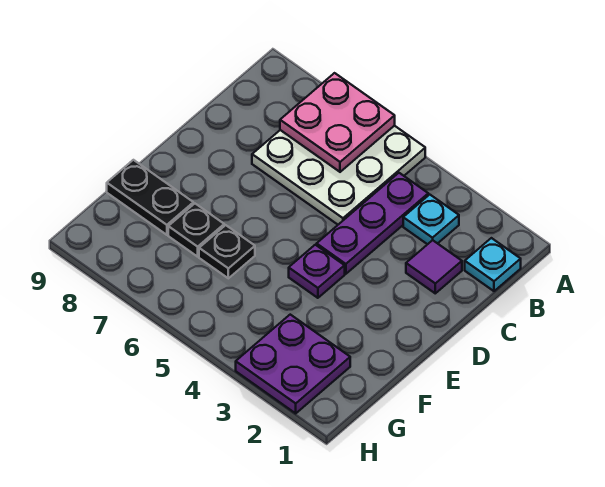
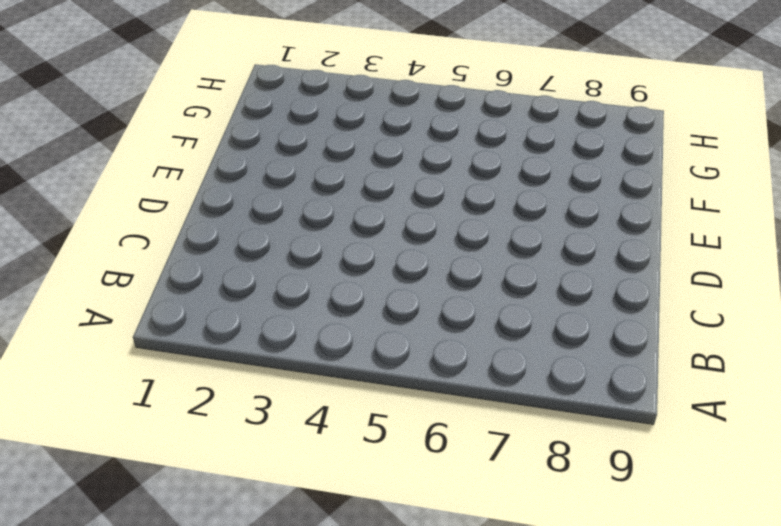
none -> white plate A5:C7 level 1
none -> cyan plate B1 level 1

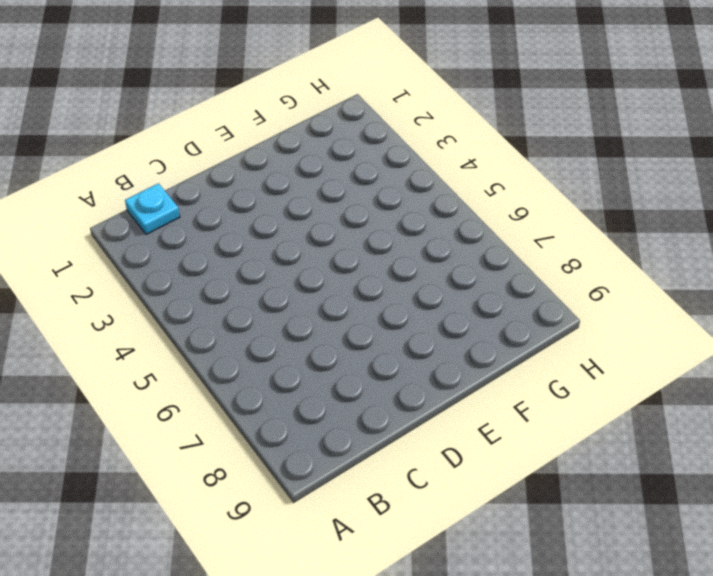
none -> white plate A5:C7 level 1
none -> cyan plate B3 level 1

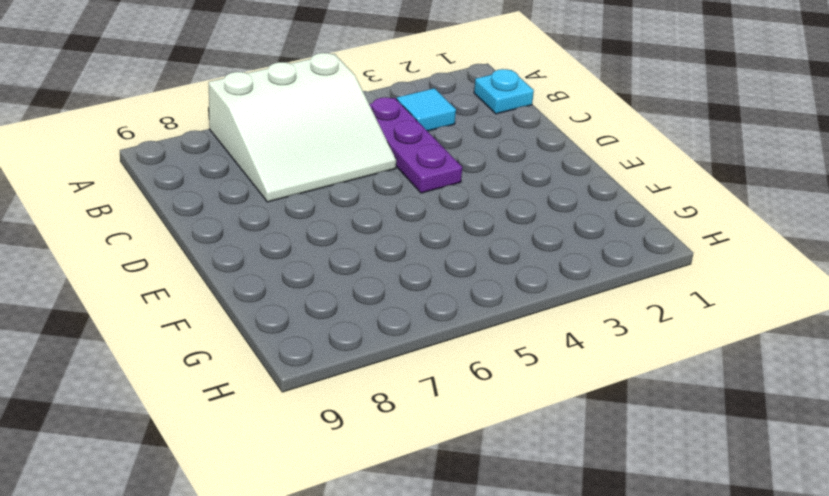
white slope A5:C7 level 1 top A -> white plate A5:C7 level 1
cyan tile B3 level 1 -> cyan plate B3 level 1
none -> purple tile C2 level 1
none -> purple plate E4 level 1

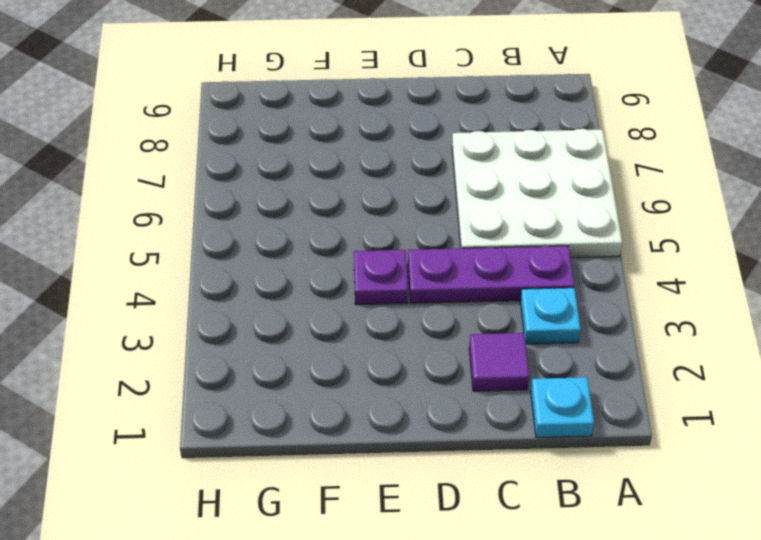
none -> black plate F6 level 1
none -> black plate F7 level 1

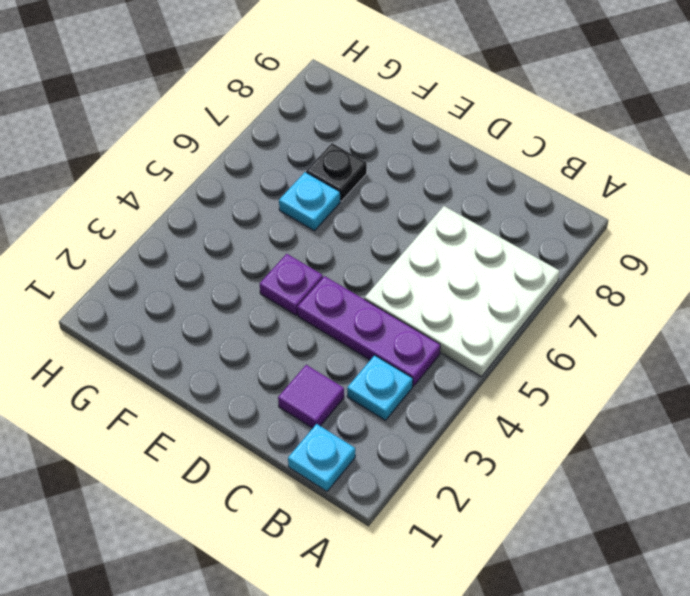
cyan plate F6 level 1 -> black plate F6 level 1
none -> black plate F8:F9 level 1
none -> purple plate G2:H3 level 1

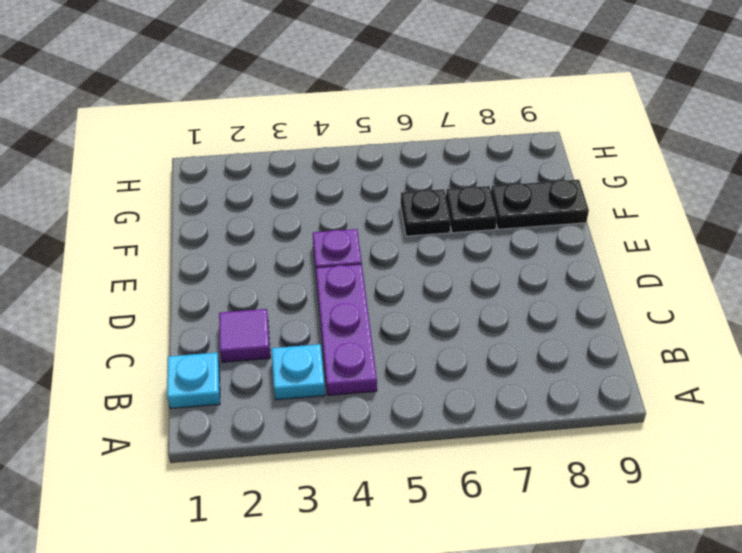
none -> white plate A5:C7 level 1
none -> purple plate G2:H3 level 1

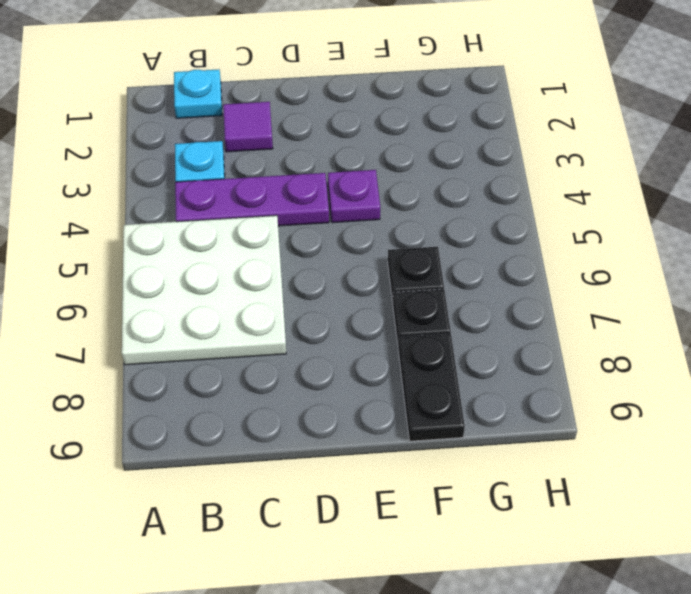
none -> purple plate G2:H3 level 1
none -> pink plate A6:B7 level 2

